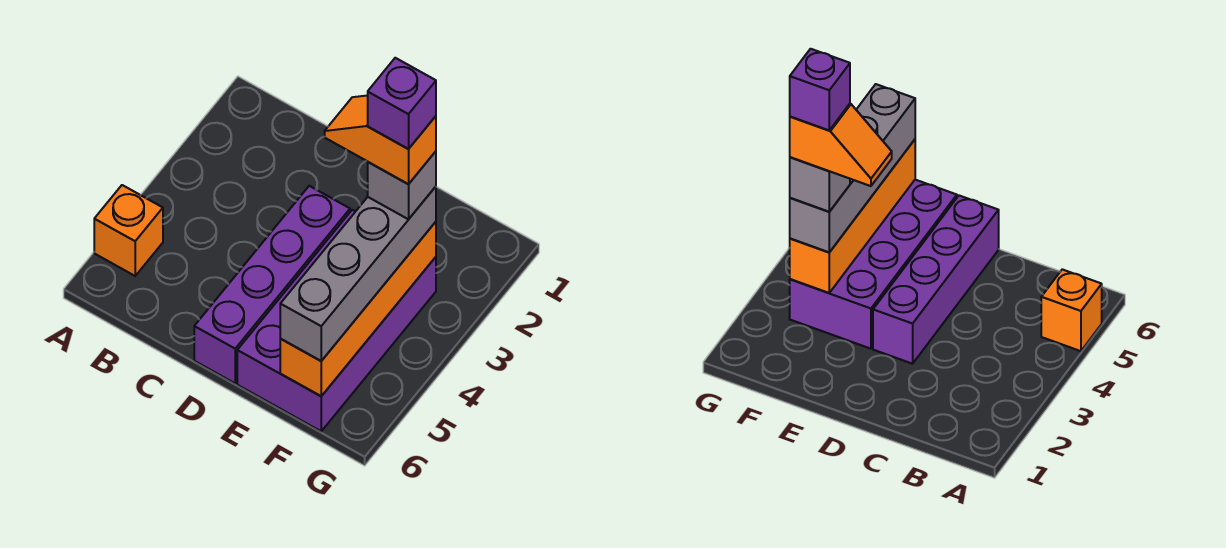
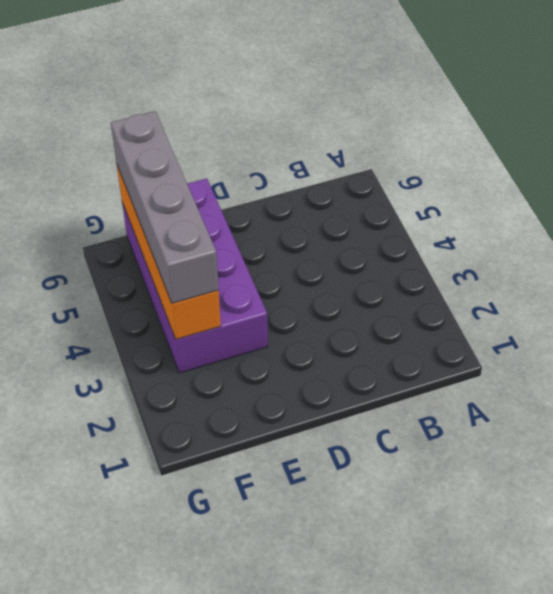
none -> orange brick A5 level 1
none -> purple brick D3:D6 level 1

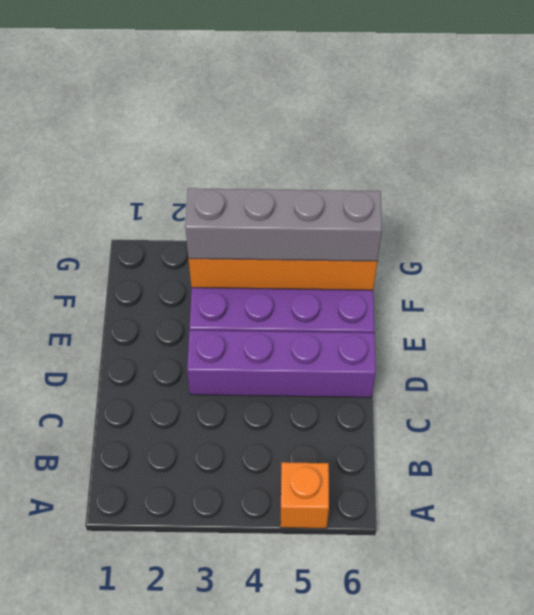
none -> grey brick F3 level 4
none -> orange slope E3:F3 level 5 top F

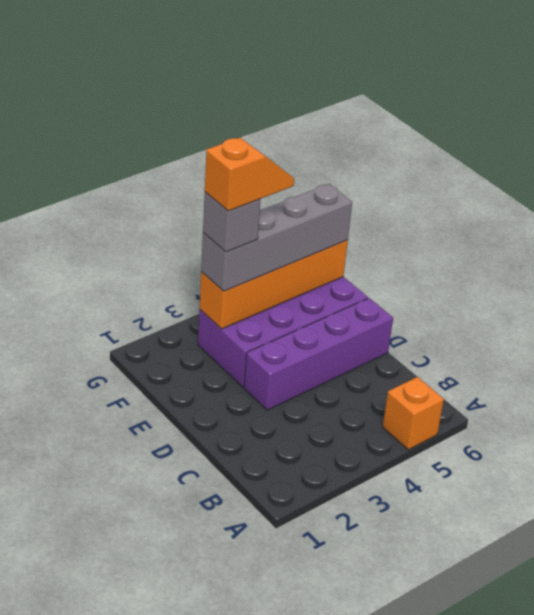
orange slope F3:F4 level 5 top 3 -> orange slope E3:F3 level 5 top F
none -> purple brick F3 level 6

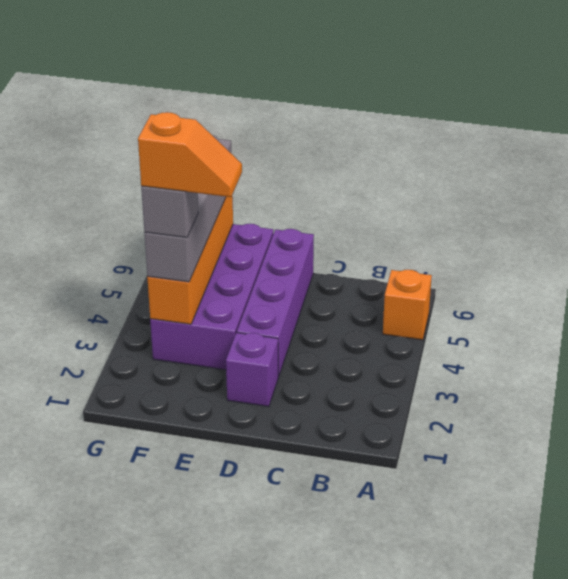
purple brick D2 level 1 -> purple brick F3 level 6

